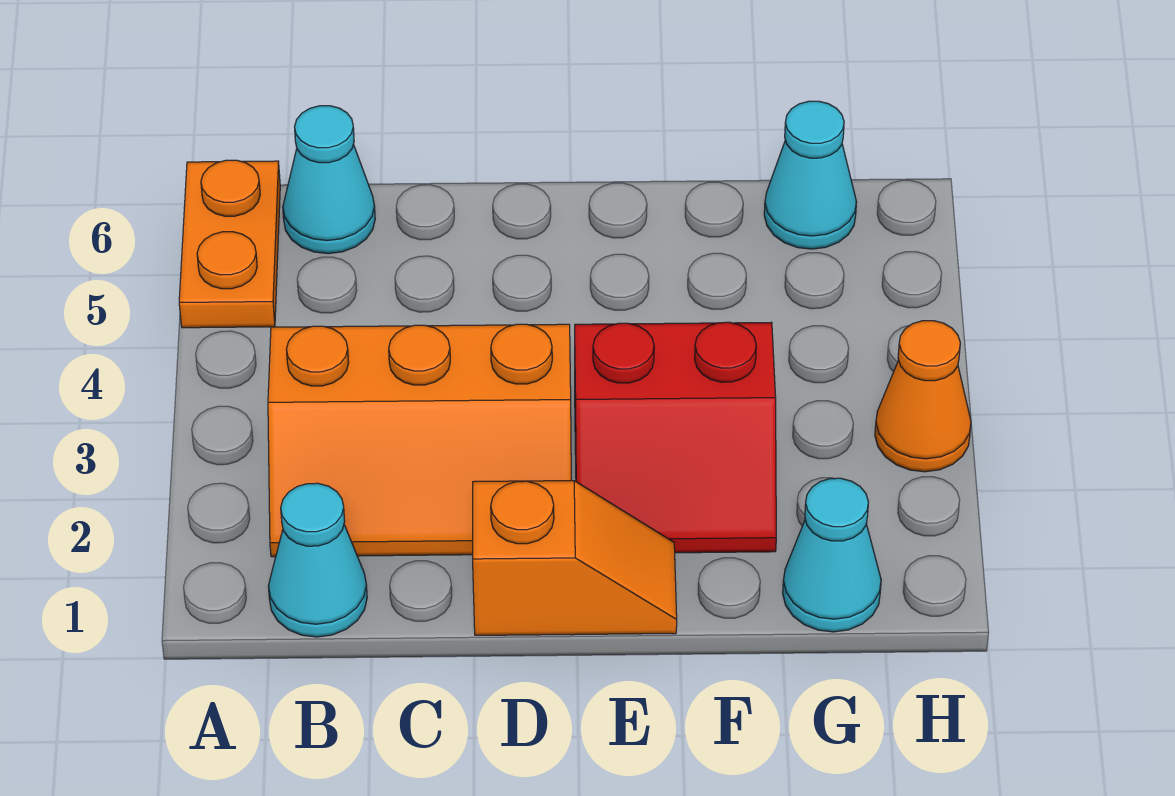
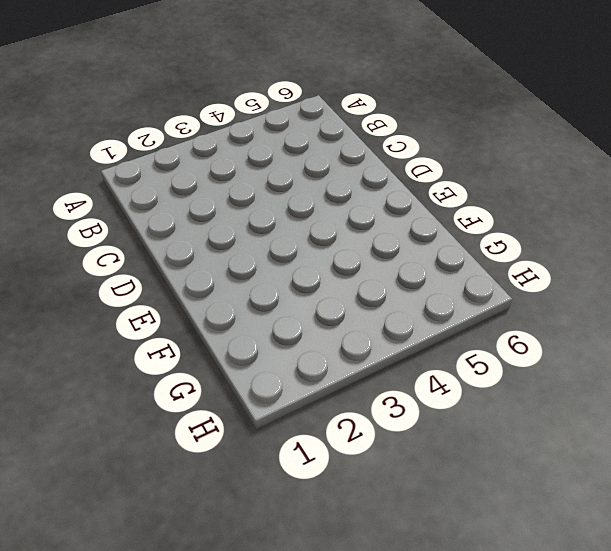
none -> orange plate A5:A6 level 1
none -> cyan cone B1 level 1

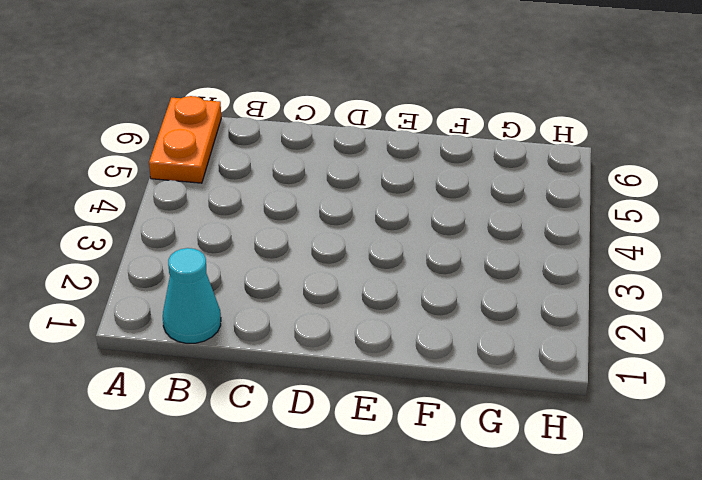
none -> orange slope B2:D3 level 1 top 3
none -> cyan cone B6 level 1

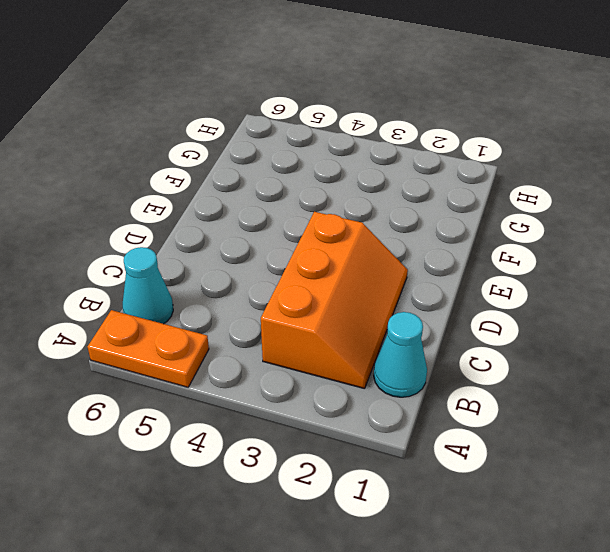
none -> orange slope D1:E1 level 1 top D
none -> red slope E2:F3 level 1 top 3

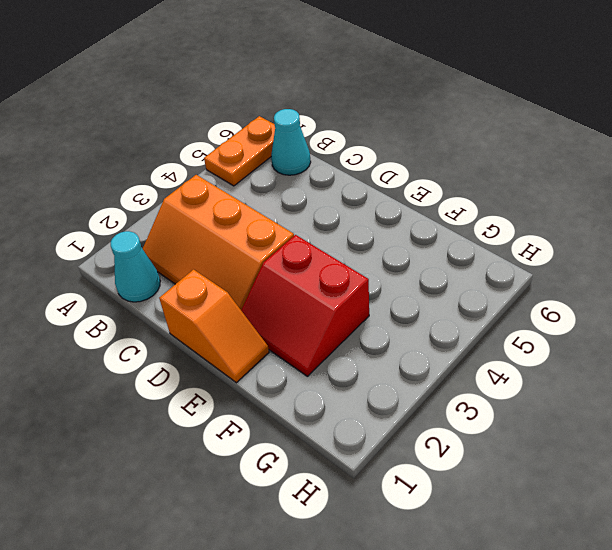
none -> cyan cone G1 level 1
none -> cyan cone G6 level 1

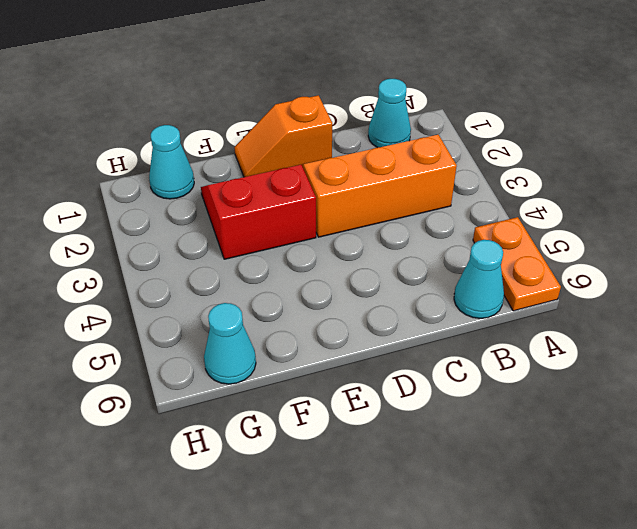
none -> orange cone H3 level 1

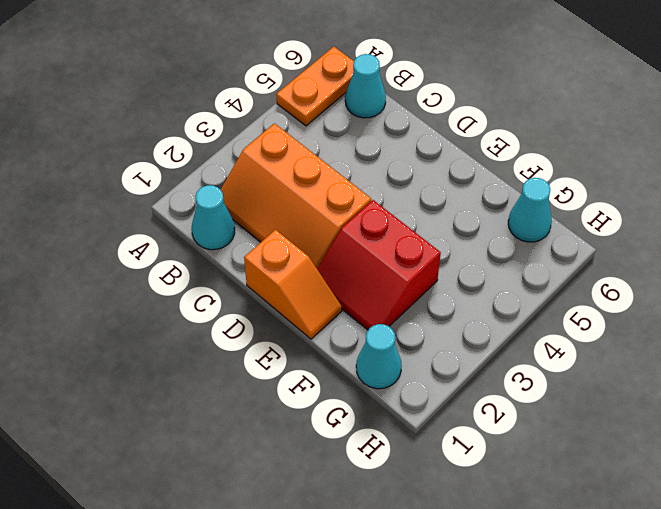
none -> orange cone H3 level 1

